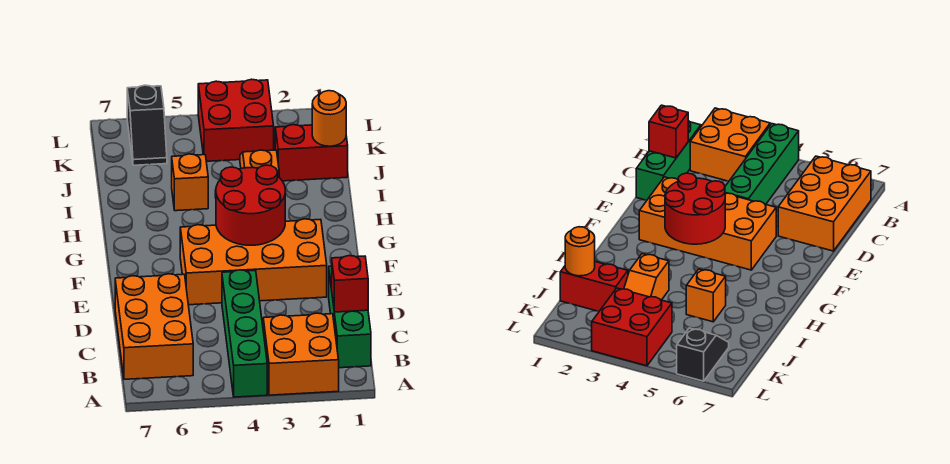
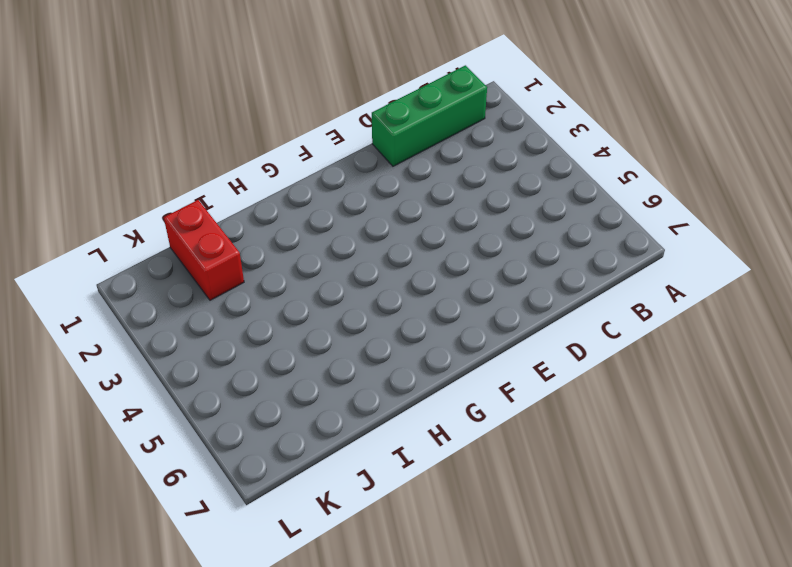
none -> orange brick A2:B3 level 1
none -> green brick A4:D4 level 1
none -> orange brick B6:D7 level 1

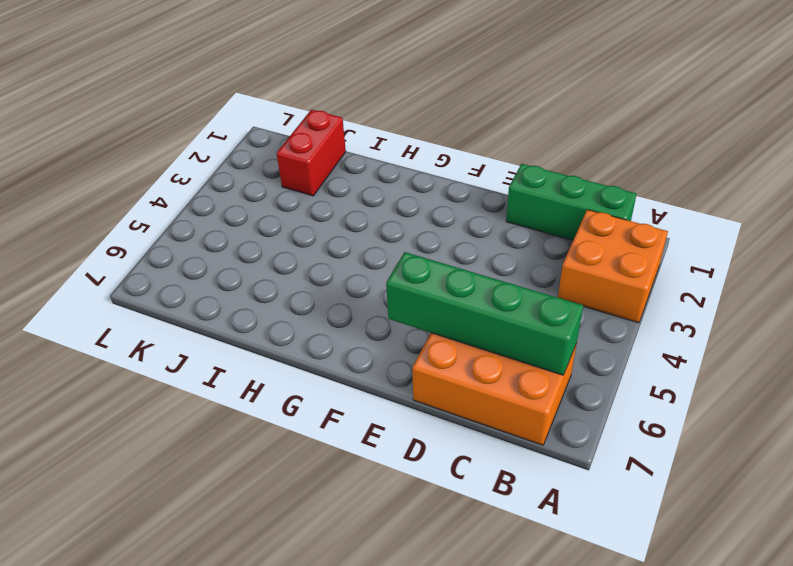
green brick B6:E6 level 2 -> green brick A4:D4 level 1
none -> orange brick E2:F5 level 1
none -> orange slope I3:J3 level 1 top I
none -> orange brick I5 level 1

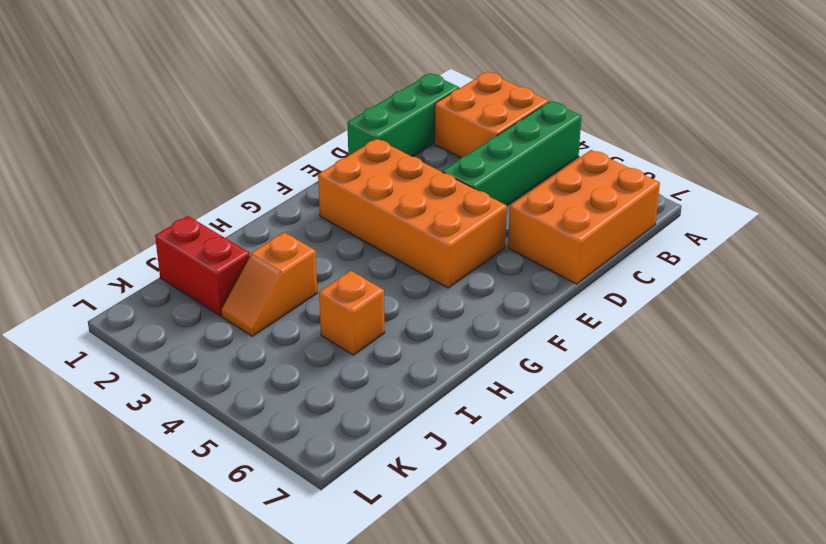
none -> red brick K3:L4 level 1
none -> black slope K6:L6 level 1 top L
none -> red brick C1 level 2

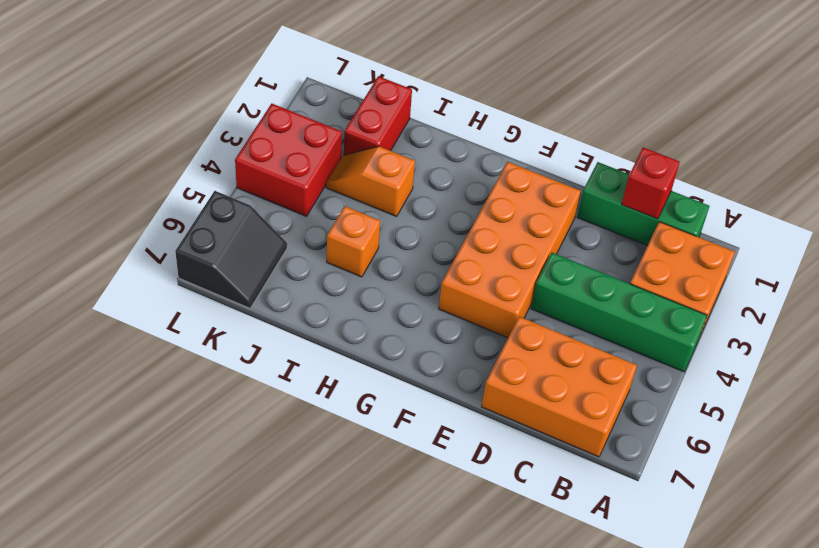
black slope K6:L7 level 1 top L -> black slope K6:L6 level 1 top L
none -> red round brick F3:G4 level 2
none -> orange round brick J1 level 2

